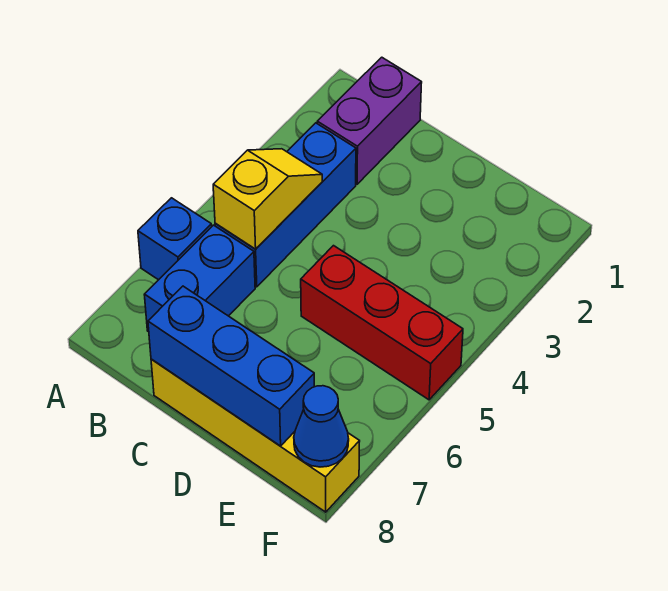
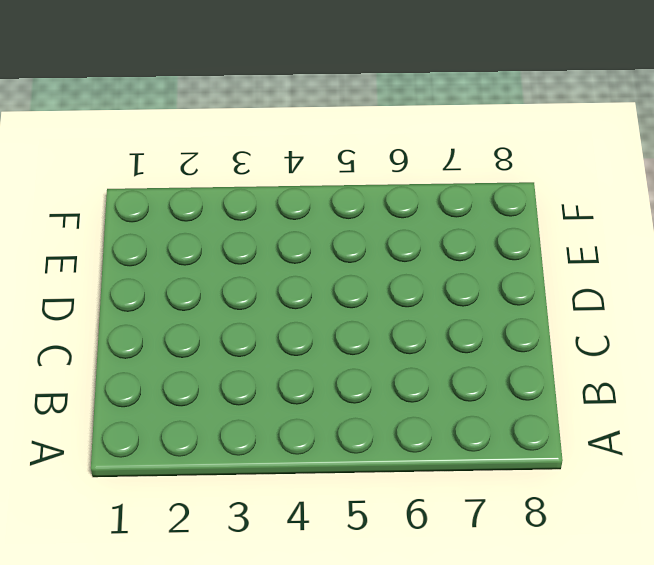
none -> blue brick A6 level 1
none -> purple brick B1:B2 level 1

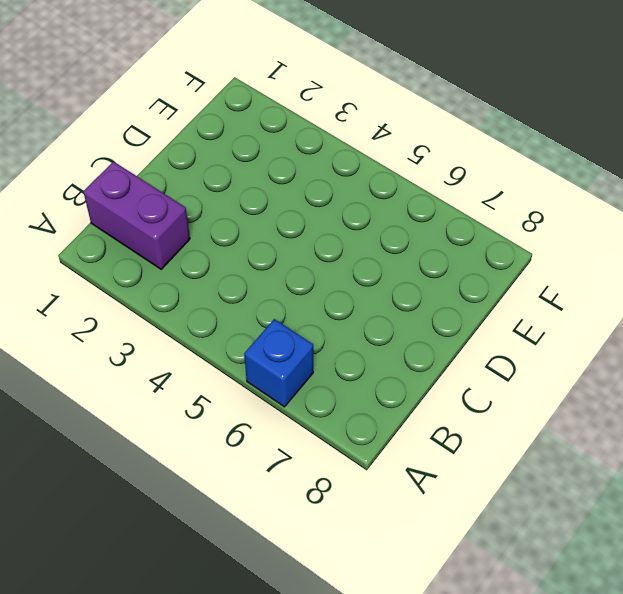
none -> blue brick B3:B5 level 1
none -> blue brick B6:B7 level 1

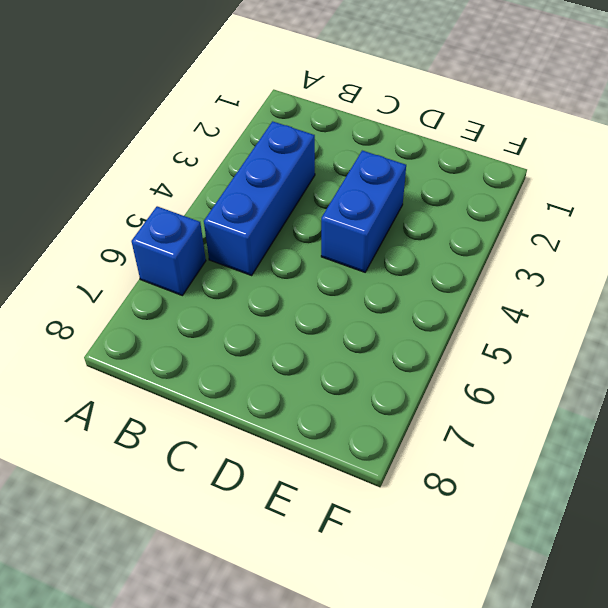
blue brick D3:D4 level 1 -> blue brick B6:B7 level 1
none -> purple brick B1:B2 level 1
none -> yellow brick C8:F8 level 1

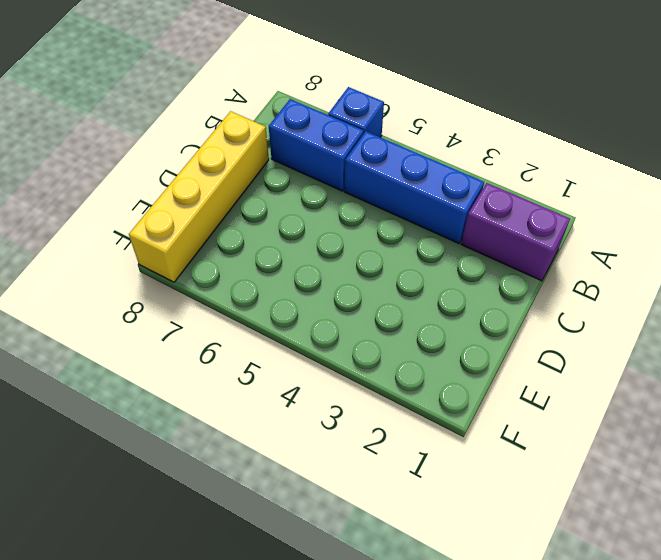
none -> red brick D5:F5 level 1
none -> yellow slope B4:B5 level 2 top 5

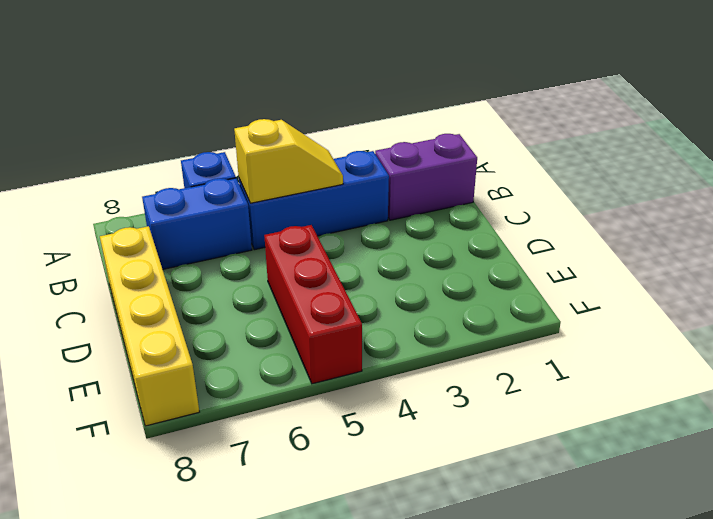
none -> blue brick C8:E8 level 2
none -> blue cone F8 level 2

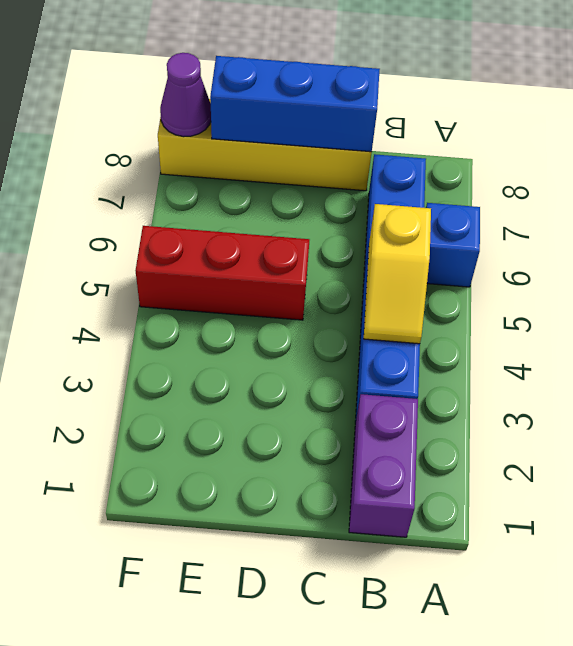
purple cone F8 level 2 -> blue cone F8 level 2

